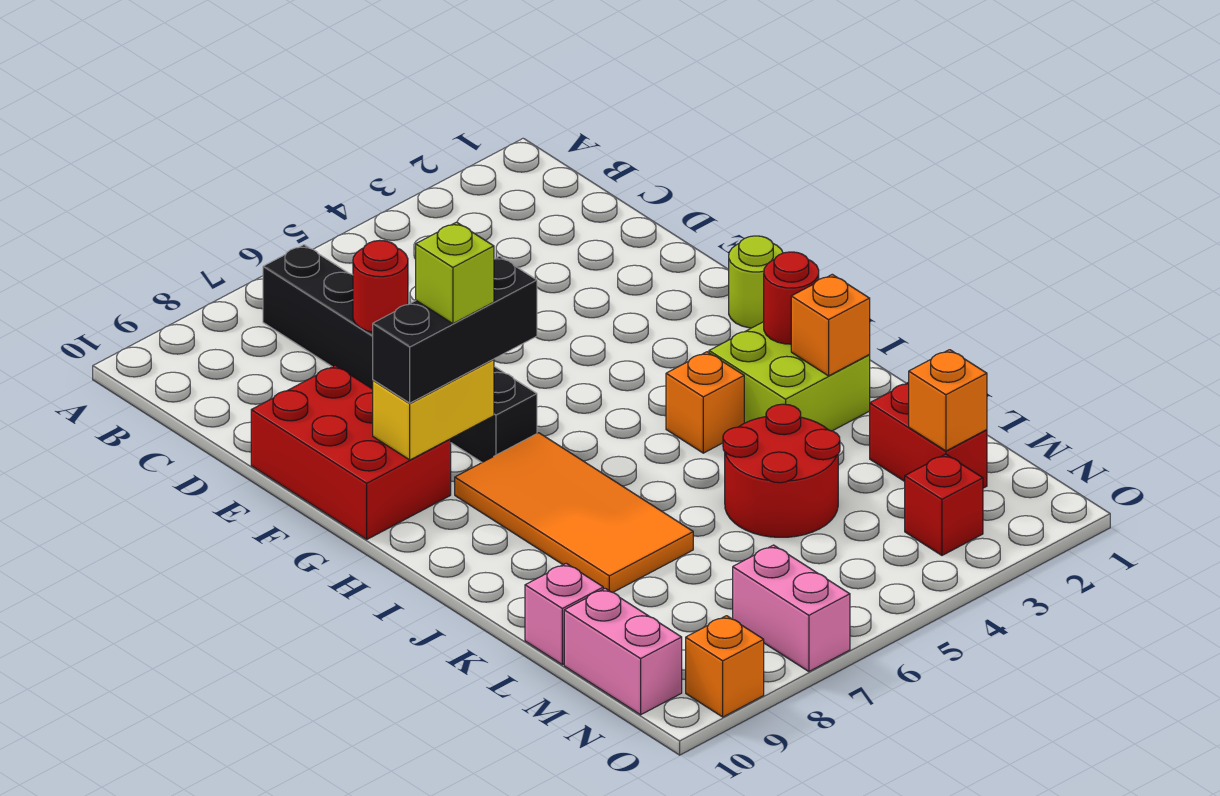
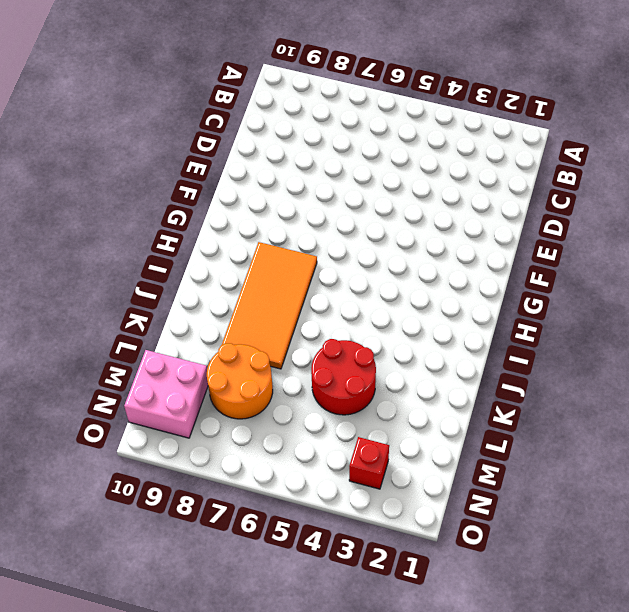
orange round brick L7:M8 level 1 -> none
pink brick M9:N10 level 1 -> pink brick M10:N10 level 1
none -> black brick B7:G7 level 1
none -> red brick E9:G10 level 1
none -> lime round brick G1 level 1

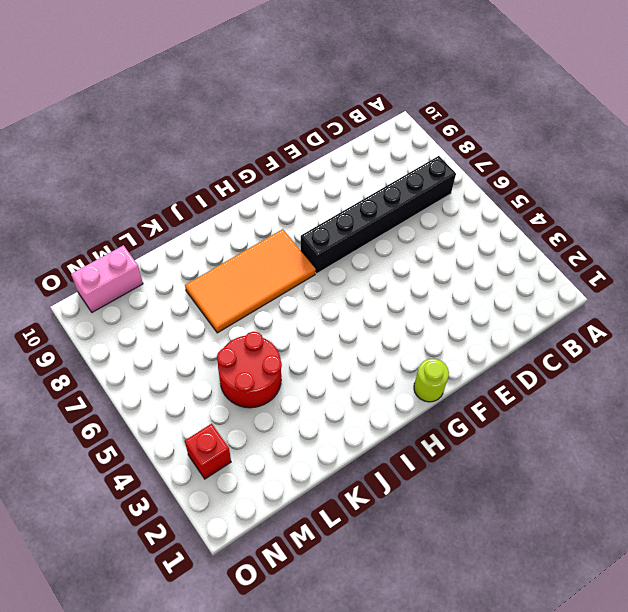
none -> red brick E9:G10 level 1
none -> lime brick I2:J3 level 1
none -> orange brick I4 level 1

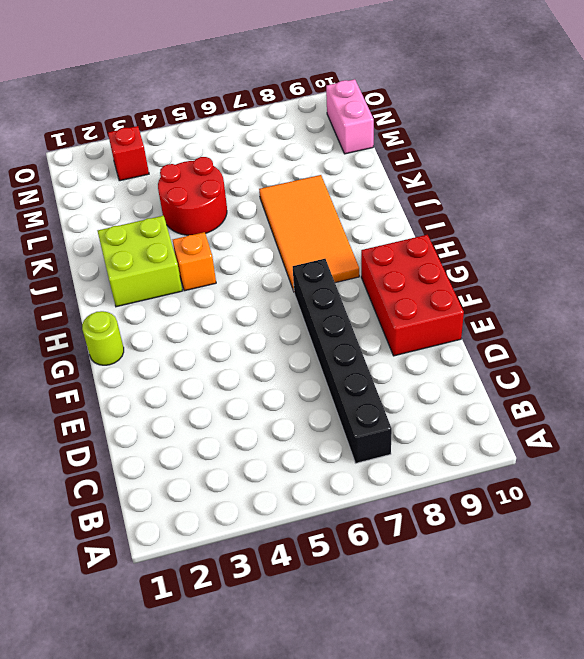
none -> red brick L2:M2 level 1
none -> pink brick L10 level 1
none -> pink brick N7:O7 level 1

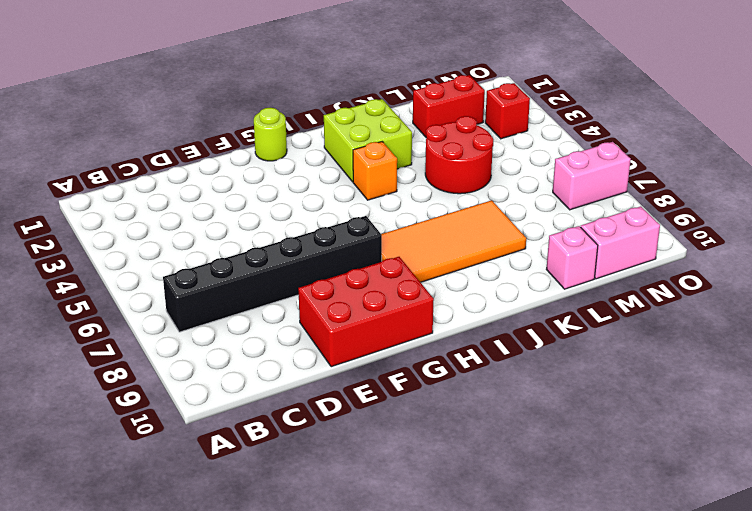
none -> orange brick O9 level 1
none -> red round brick D7 level 2
none -> yellow brick G8:G9 level 2

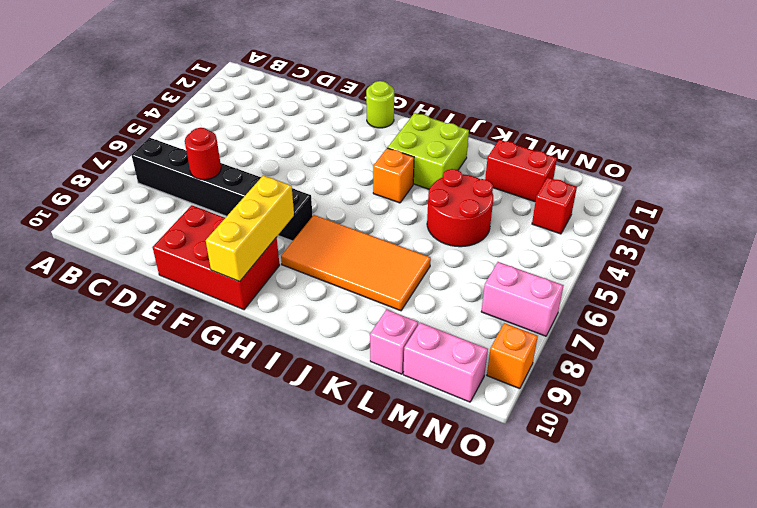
yellow brick G8:G10 level 2 -> yellow brick G8:G9 level 2
none -> red round brick I2 level 2
none -> orange brick J2 level 2
none -> orange brick M2 level 2

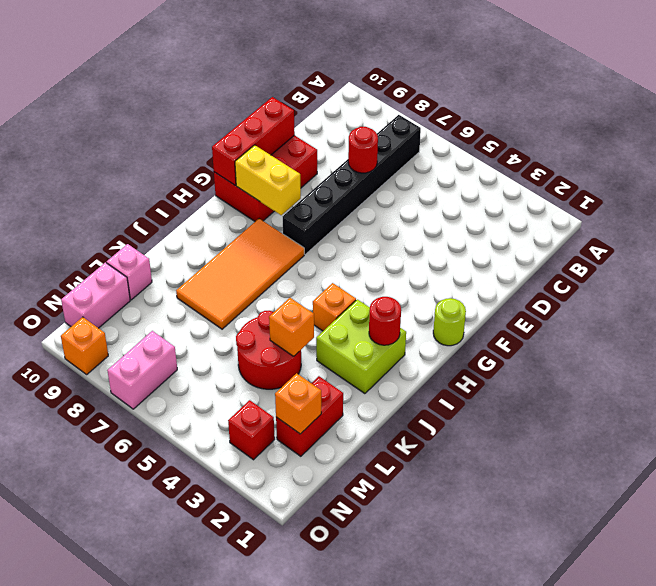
red brick E10:G10 level 2 -> none
orange brick K4 level 2 -> orange brick J2 level 2
none -> black brick G7:G9 level 3
none -> lime brick G8 level 4

